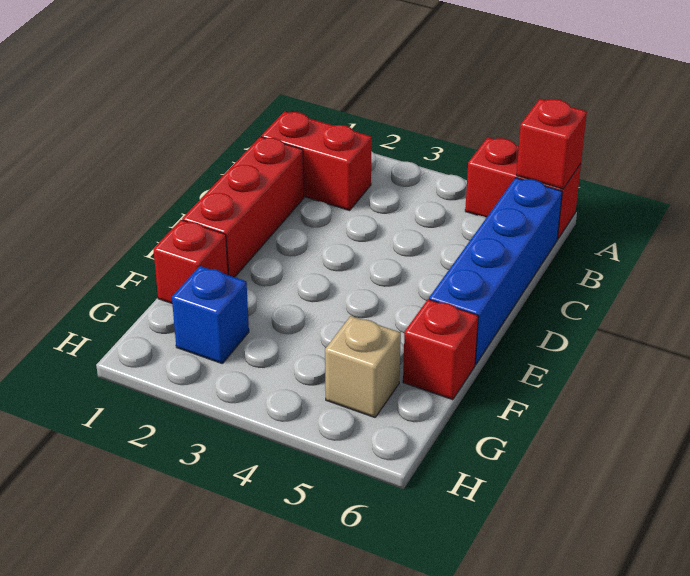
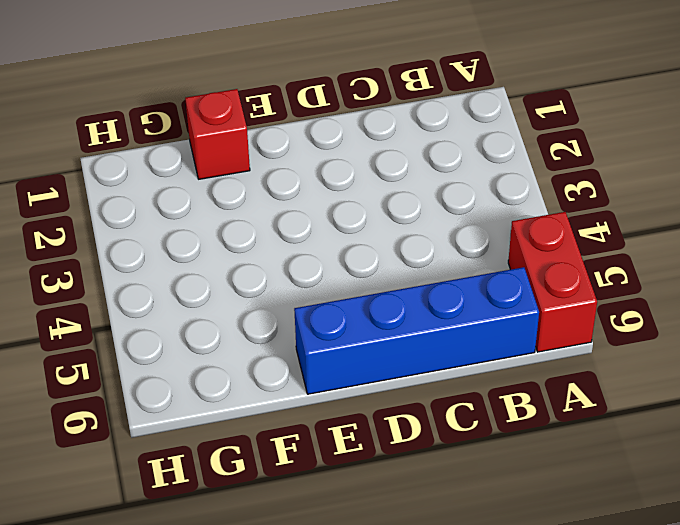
none -> red brick B1:B2 level 1
none -> red brick C1:E1 level 1

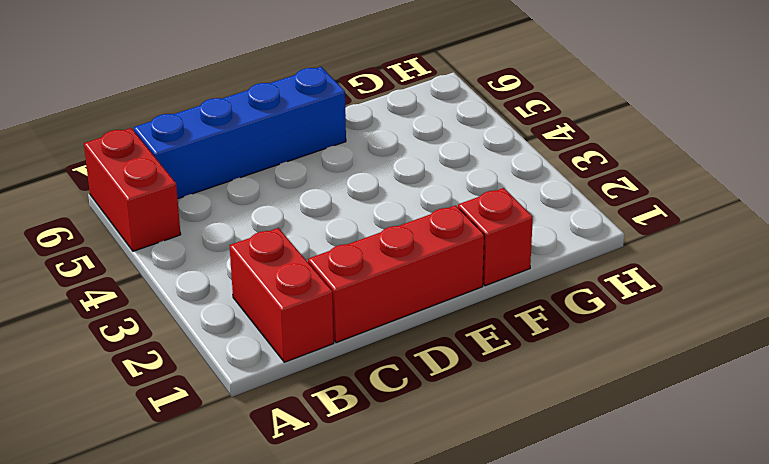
none -> red brick F6 level 1
none -> blue brick G2 level 1

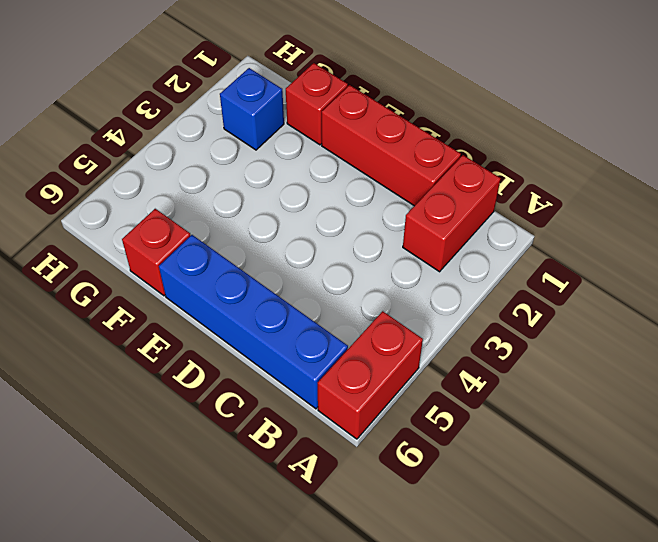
none -> tan brick G5 level 1
none -> red brick A6 level 2

